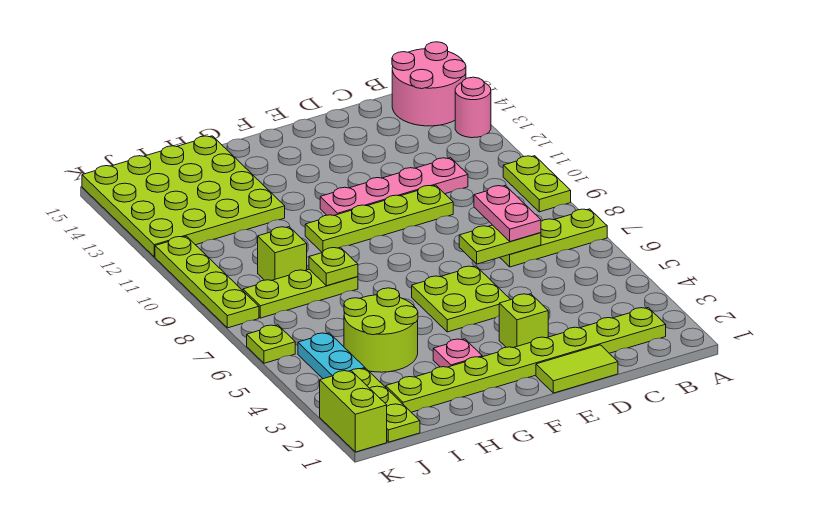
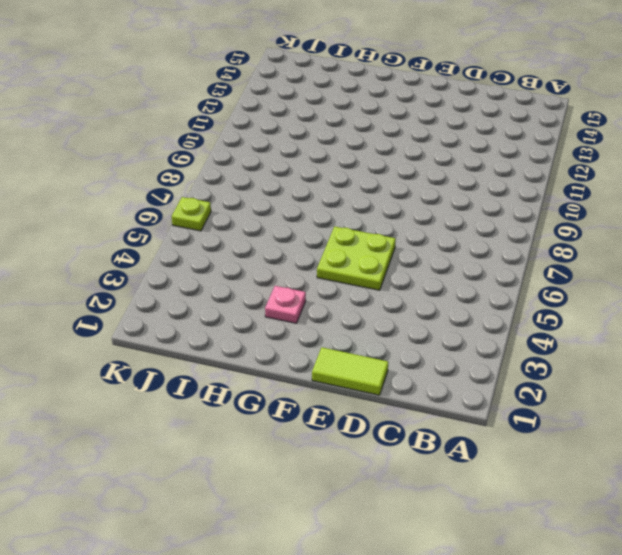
none -> lime plate A7:C7 level 1
none -> lime plate A9:A10 level 1
none -> pink round brick A13 level 1

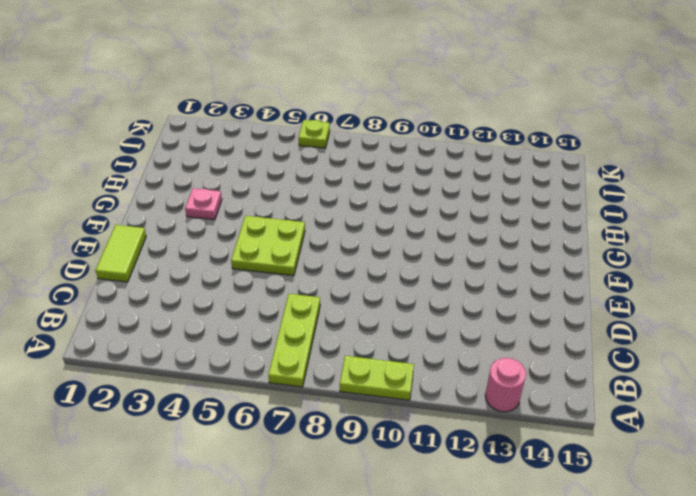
none -> pink round brick A14:B15 level 1
none -> lime plate B2:I2 level 1
none -> pink plate C11:F11 level 1

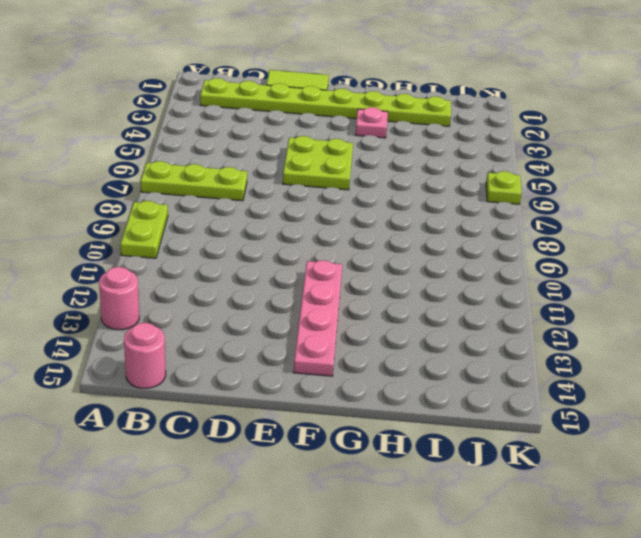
pink round brick B15 level 1 -> pink round brick A14:B15 level 1
pink plate F11:F14 level 1 -> pink plate C11:F11 level 1
none -> lime plate D10:G10 level 1
none -> lime brick E3 level 1
none -> lime round brick H4:I5 level 1

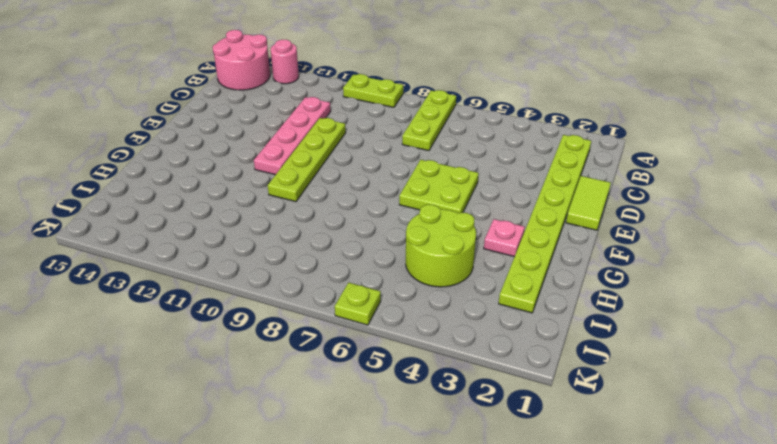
none -> lime brick E3 level 1
none -> lime plate H8:J8 level 1
none -> lime plate H12:K15 level 1

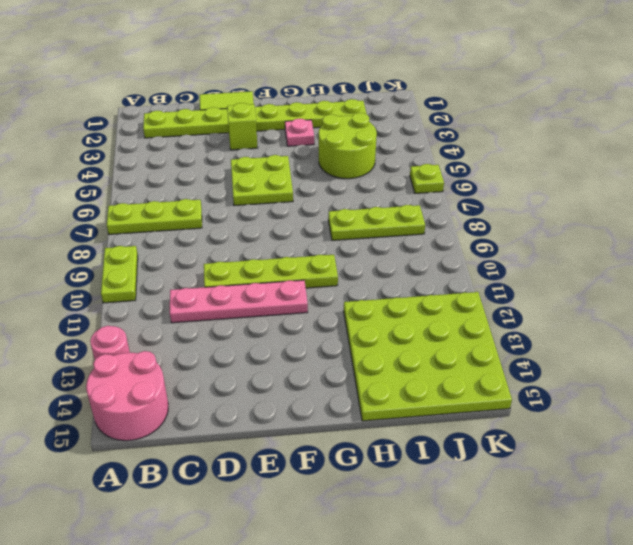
none -> lime brick I9 level 1
none -> lime plate J1:J3 level 1
none -> cyan plate J4:J5 level 1

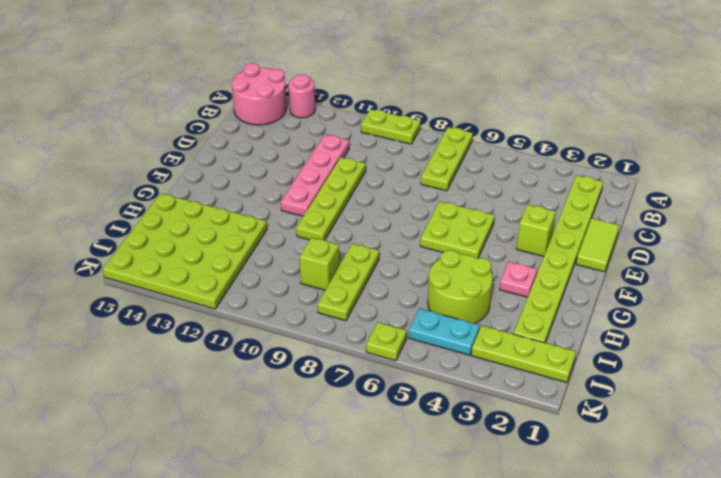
none -> lime brick K1:K2 level 1
none -> lime plate K8:K11 level 1
none -> lime plate C7:D7 level 2

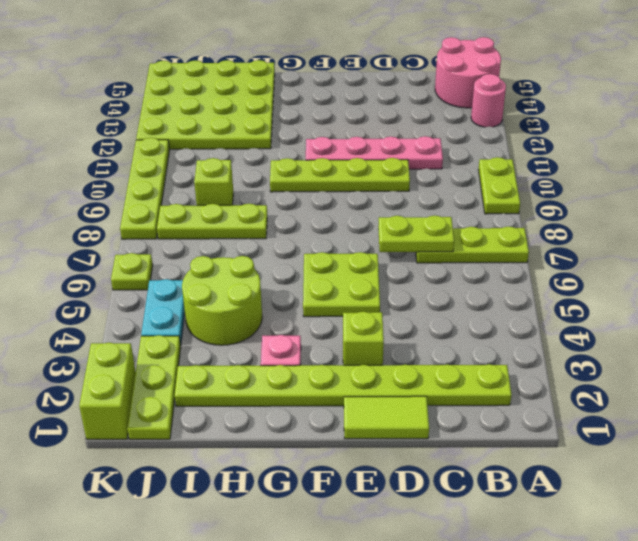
none -> lime plate H8 level 2
none -> pink plate C7:C8 level 3

